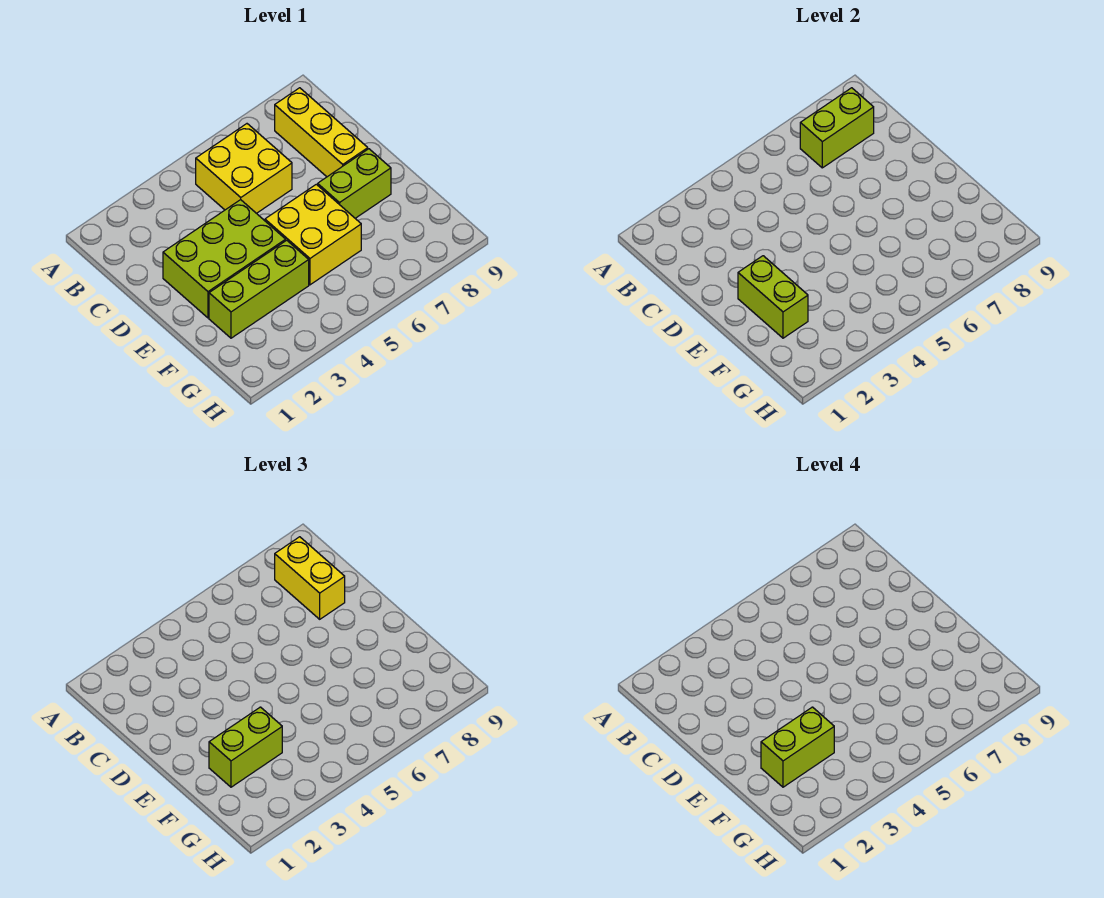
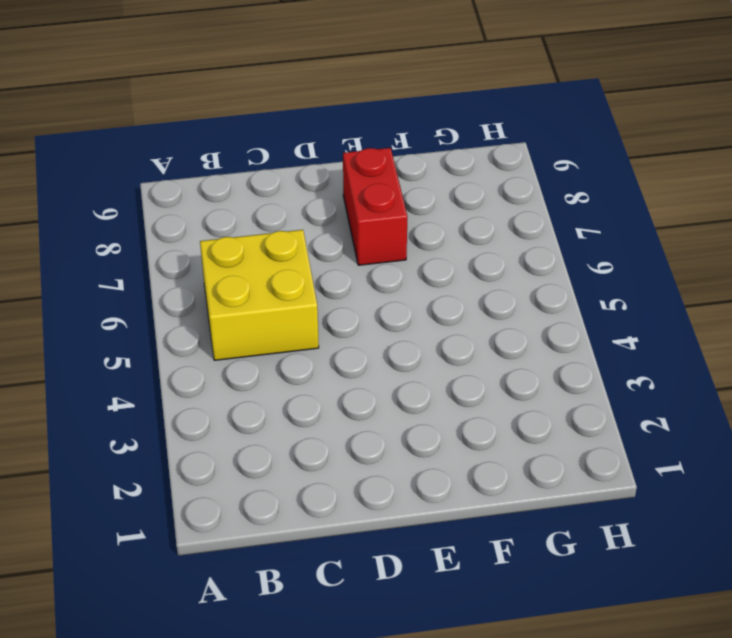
red brick E7:E8 level 1 -> lime brick E7:E8 level 1
none -> yellow brick B8:D8 level 1
none -> lime brick D2:E4 level 1

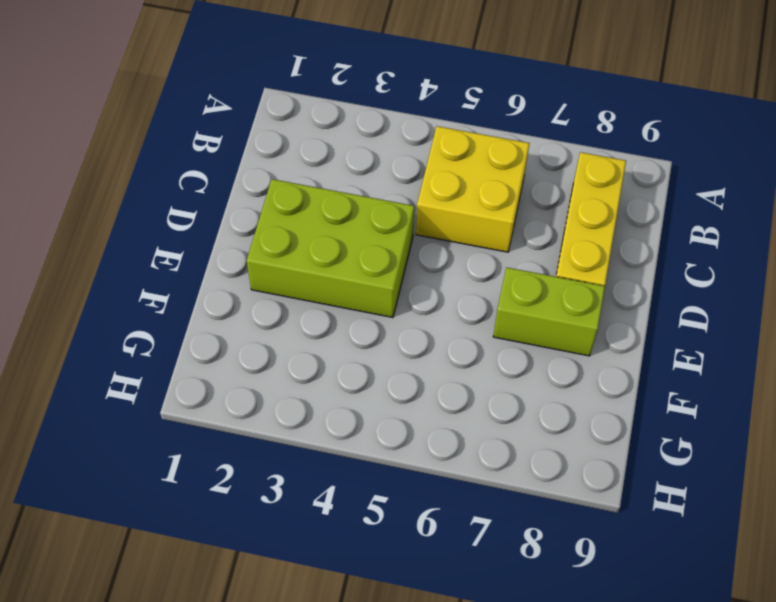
none -> yellow brick E5:F6 level 1
none -> lime brick F2:F4 level 1

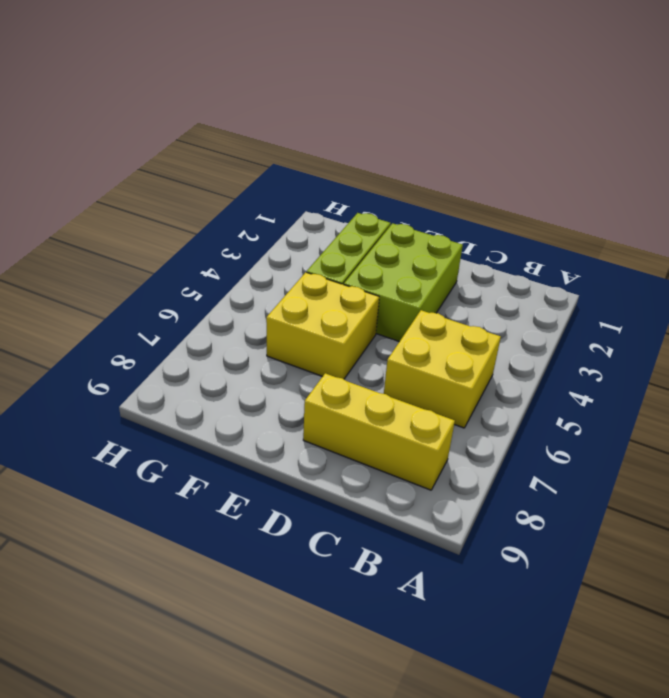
none -> lime brick E7:E8 level 1
none -> lime brick B7:B8 level 2

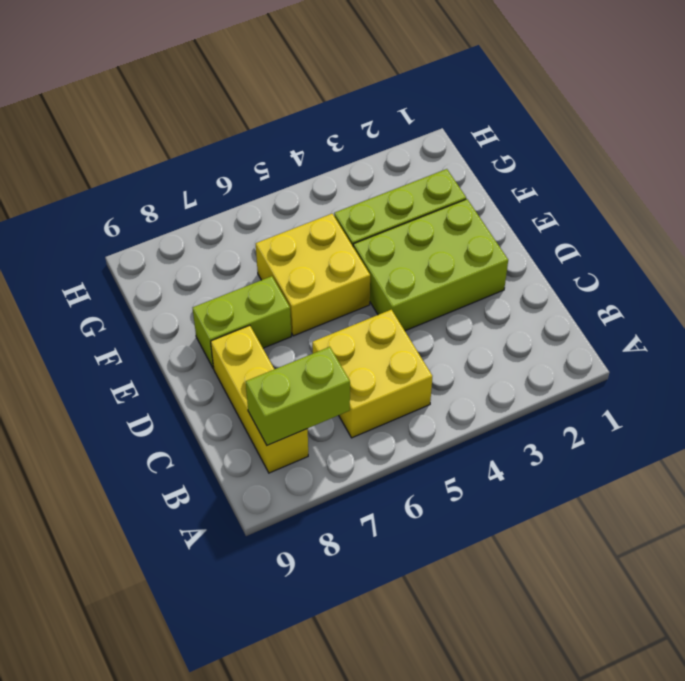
none -> lime brick E2:F2 level 2
none -> yellow brick B8:C8 level 3

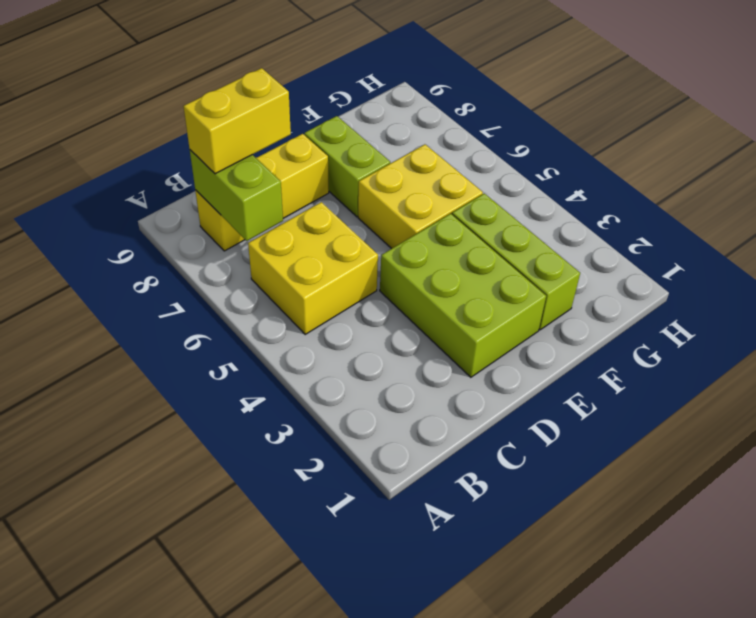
none -> lime brick E2:F2 level 2
none -> lime brick F2:F3 level 3

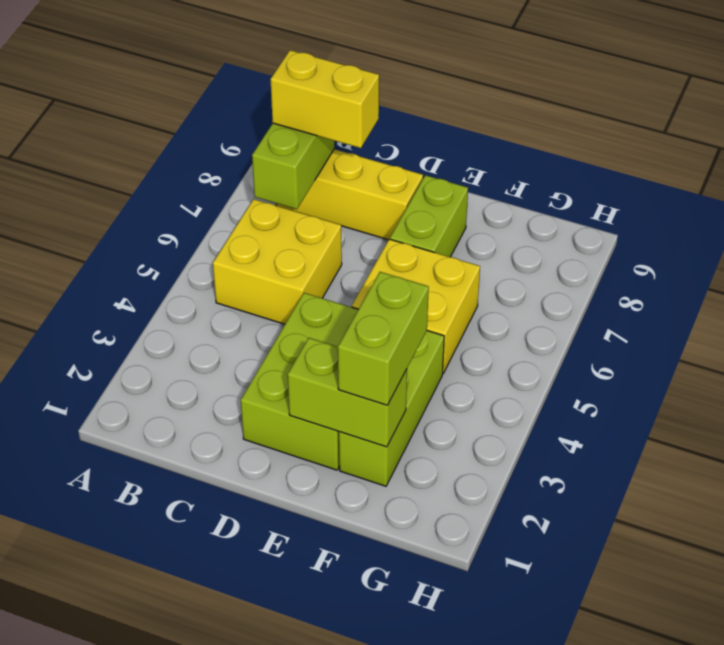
none -> lime brick F2:F3 level 4

